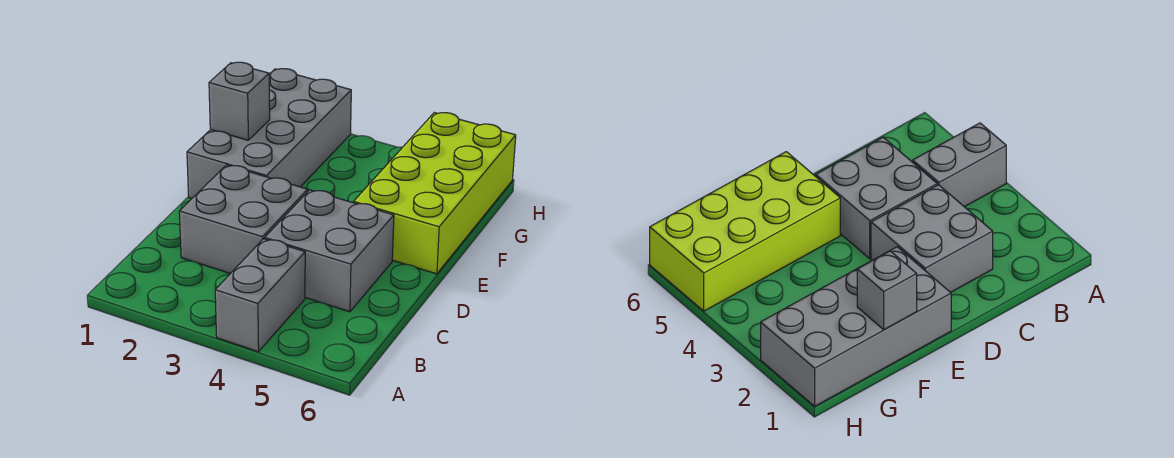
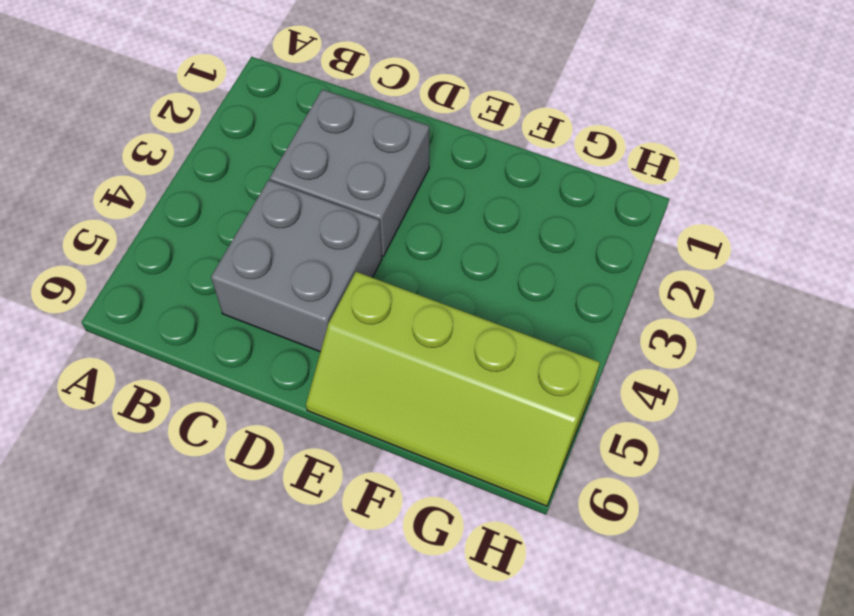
lime slope E5:H6 level 1 top 5 -> lime brick E5:H6 level 1
none -> grey brick A4:B4 level 1
none -> grey brick E1:H2 level 1

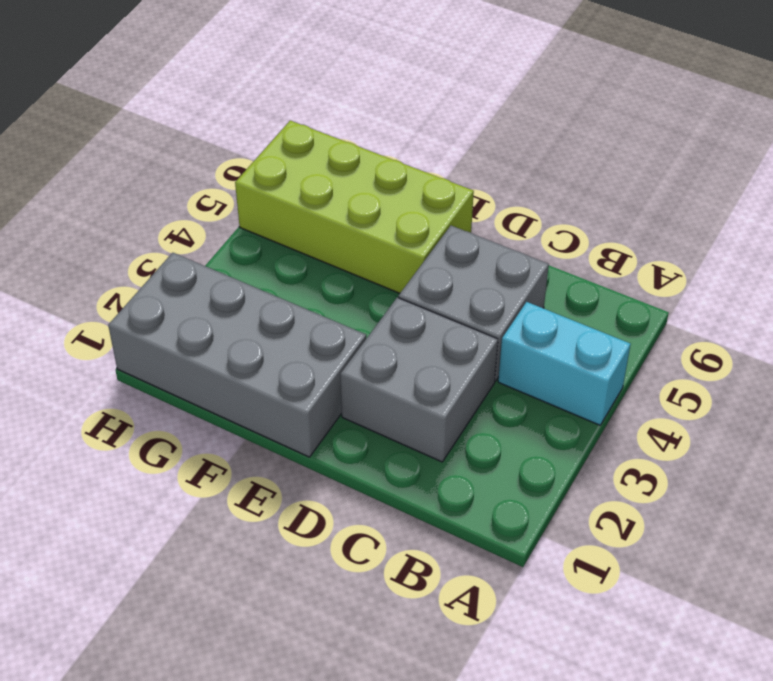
cyan brick A4:B4 level 1 -> grey brick A4:B4 level 1
none -> grey brick F1 level 2

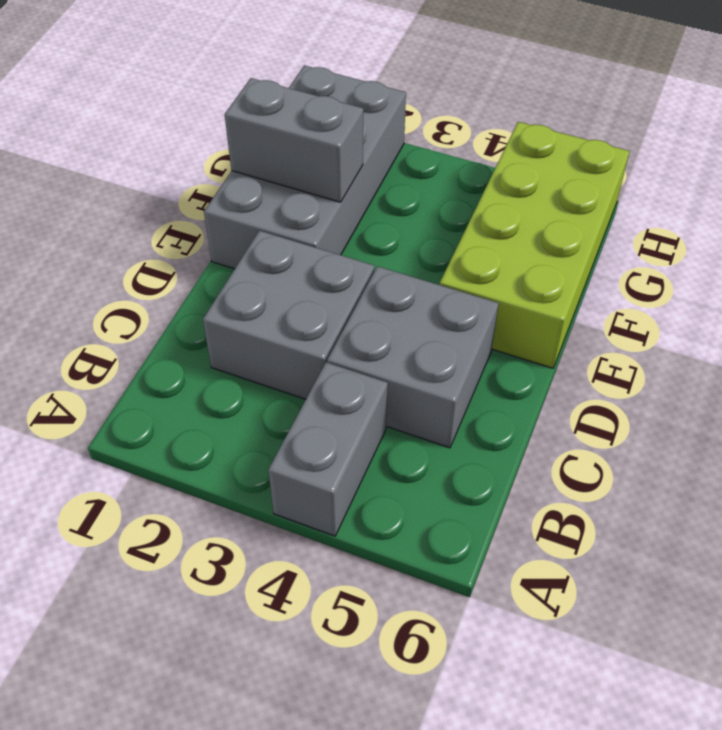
grey brick F1:F2 level 2 -> grey brick F1 level 2

